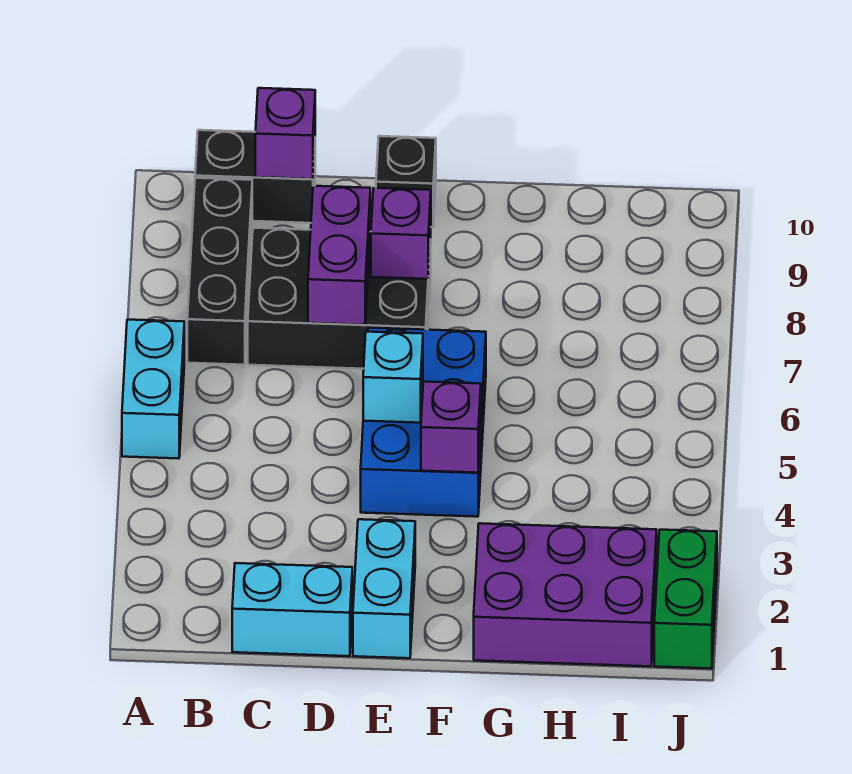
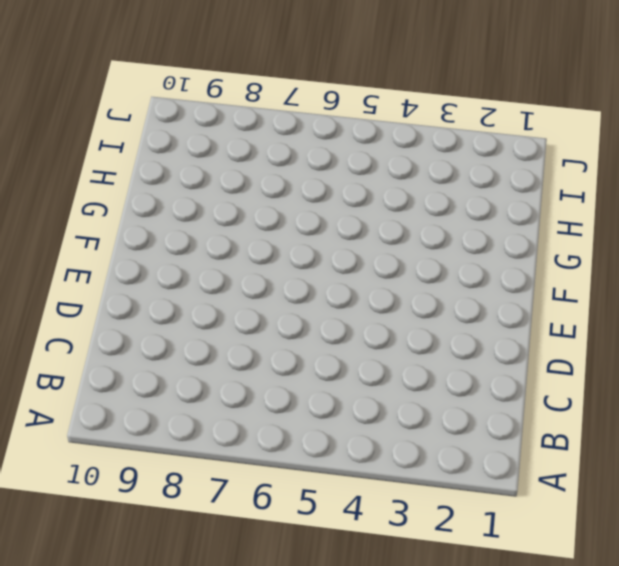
none -> cyan brick A5:A6 level 1
none -> black brick B7:B9 level 1
none -> black brick B10:C10 level 1

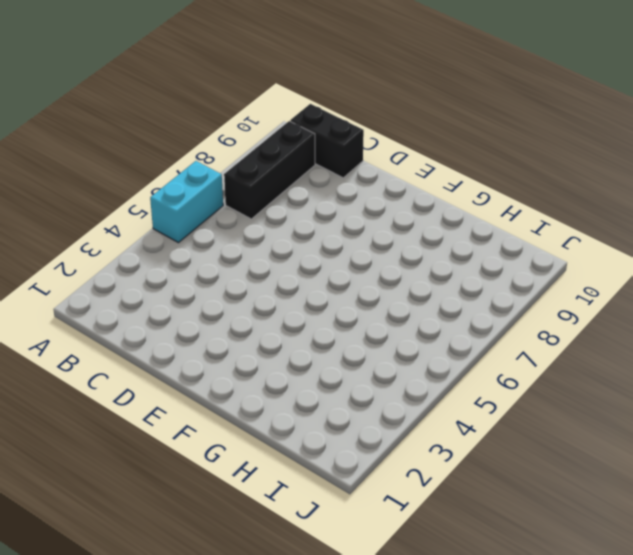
none -> cyan brick C1:D1 level 1
none -> black brick C7:E8 level 1
none -> cyan brick E1:E2 level 1

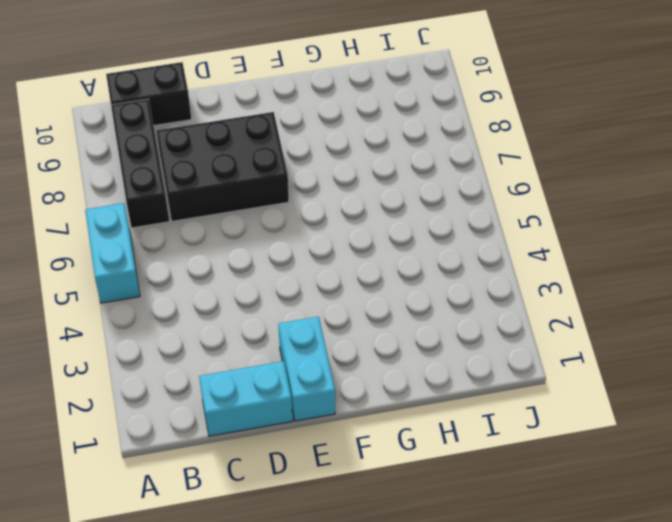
none -> blue brick E4:F6 level 1
none -> black brick E10 level 1
none -> purple brick G1:I2 level 1

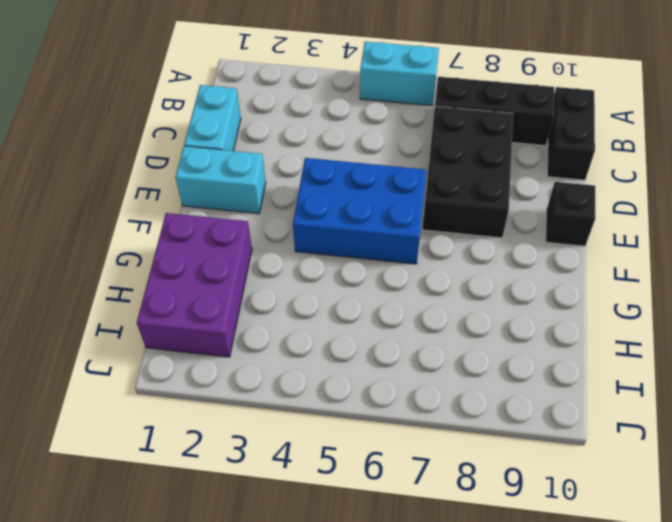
none -> green brick J1:J2 level 1
none -> purple brick C10 level 2
none -> purple brick D7:D8 level 2

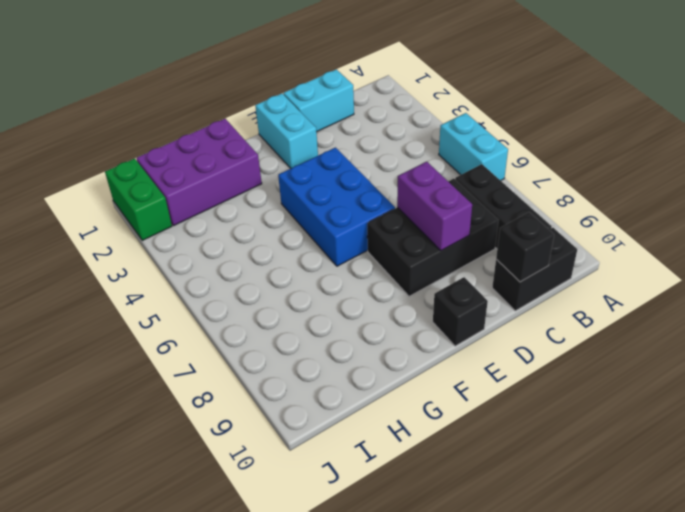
black brick C10 level 2 -> purple brick C10 level 2
none -> cyan brick E5 level 2
none -> purple brick E8 level 2
none -> purple brick F4 level 2

